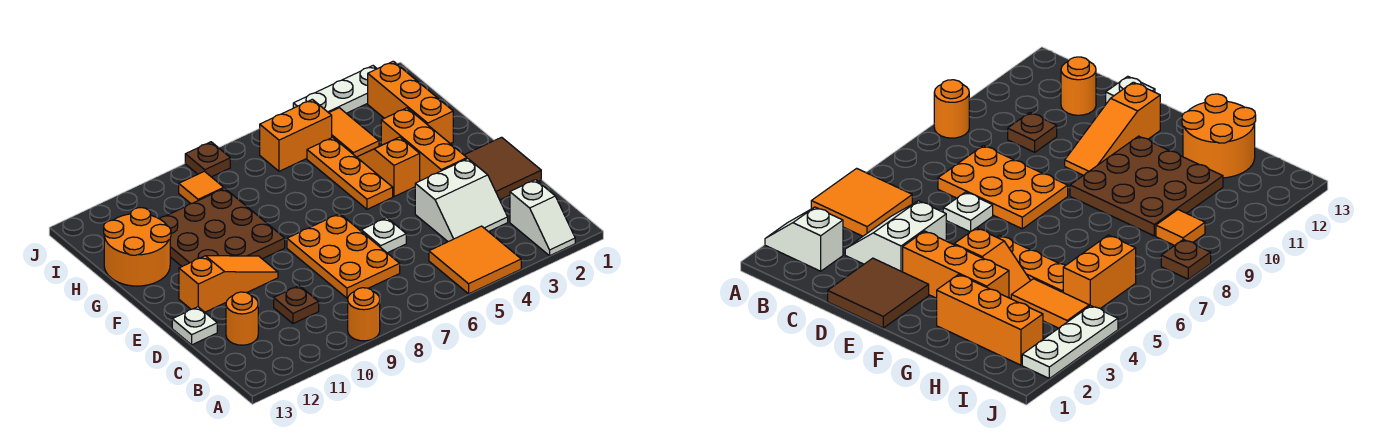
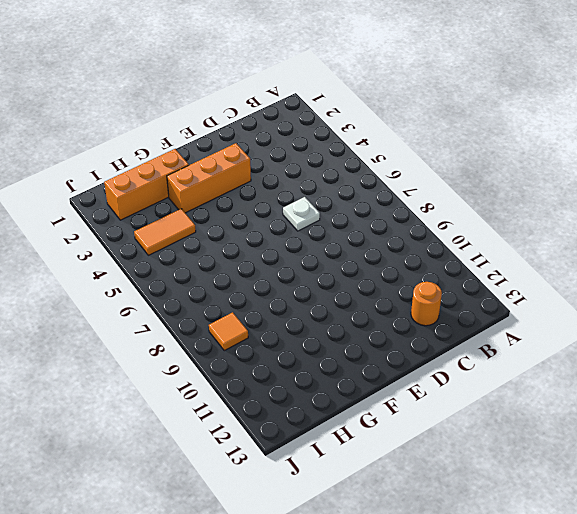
none -> white slope A2:B2 level 1 top B
none -> orange tile A4:B5 level 1
none -> orange round brick A9 level 1

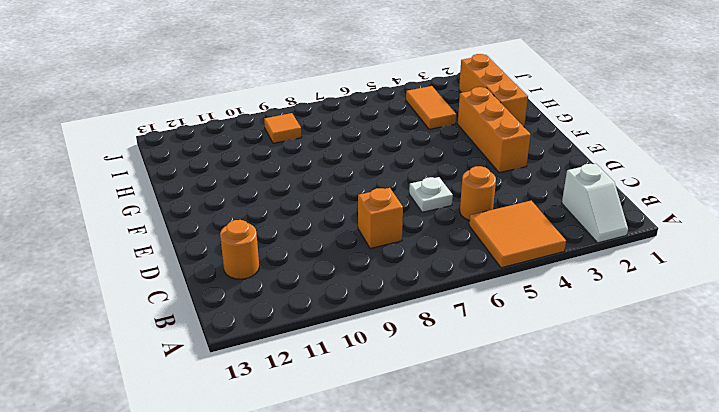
orange round brick C5 level 1 -> orange round brick A9 level 1
orange brick C8 level 1 -> orange plate C7:E8 level 1
none -> white slope C3:D4 level 1 top D
none -> brown plate C10 level 1
none -> brown tile D1:E2 level 1

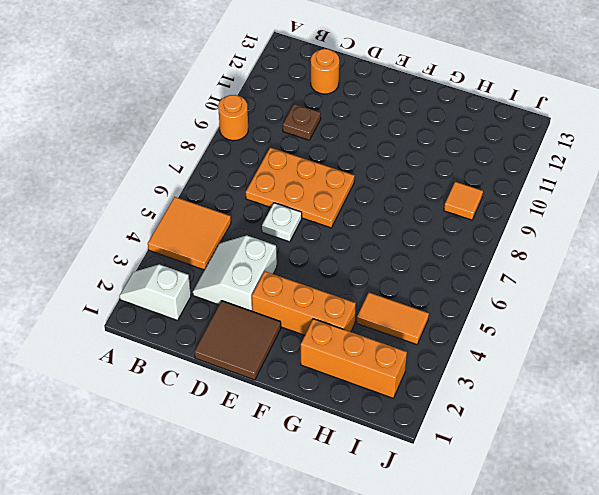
none -> white plate D13 level 1
none -> orange slope E10:E12 level 1 top 12
none -> orange slope F4:G4 level 1 top F

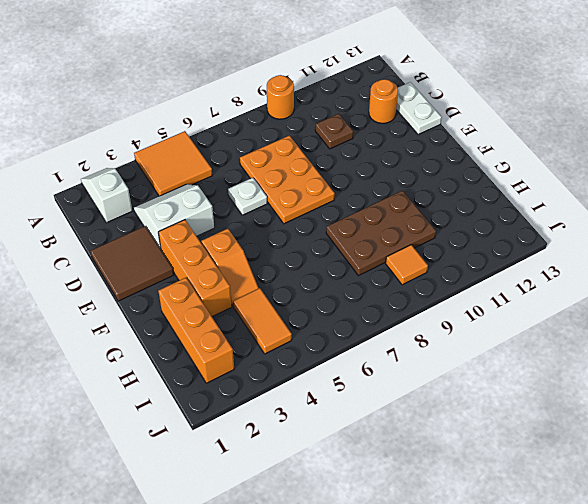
white plate C13:D13 level 1 -> white plate D13 level 1
brown plate G8:H10 level 1 -> brown plate F9:H11 level 1
none -> orange slope E10:E12 level 1 top 12
none -> orange plate F5:H5 level 1
none -> orange round brick G12:H13 level 1

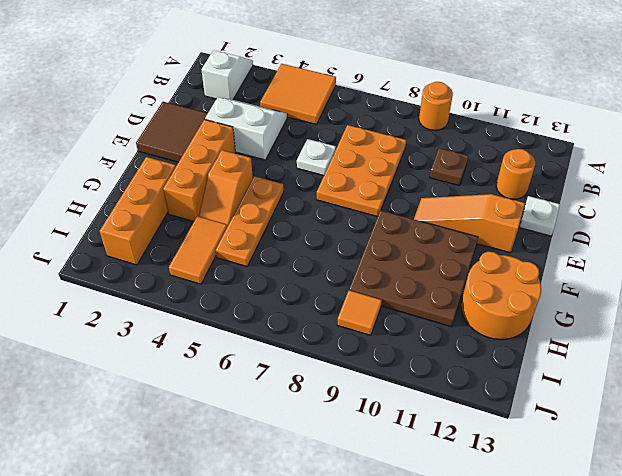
none -> orange brick I5:I6 level 1
none -> white plate J2:J4 level 1
none -> brown plate J8 level 1

